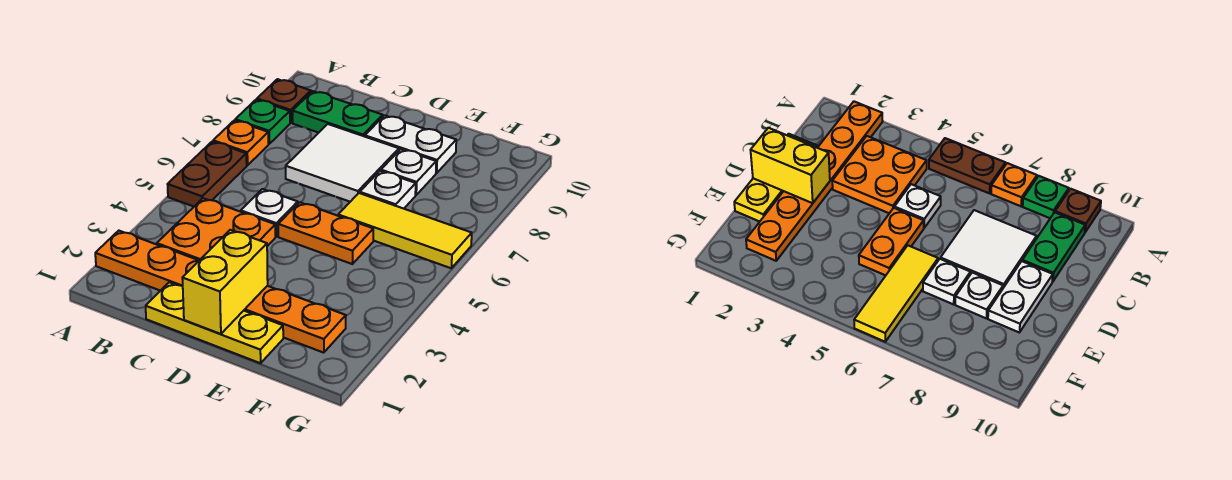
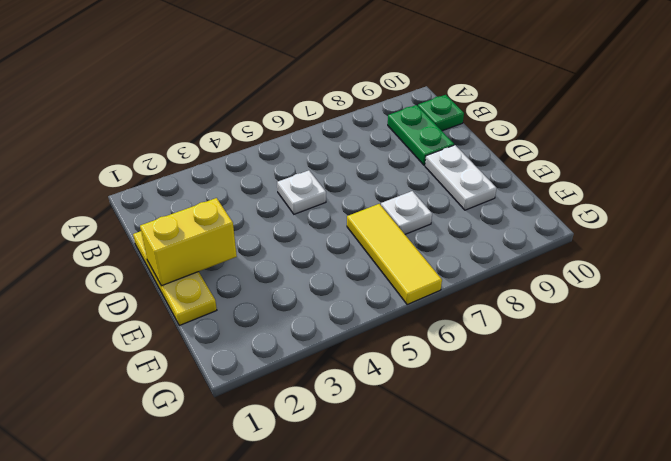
green plate B10 level 1 -> green plate A8 level 1
none -> orange plate A2:F2 level 1
none -> brown plate A5:A6 level 1
none -> orange plate A7 level 1

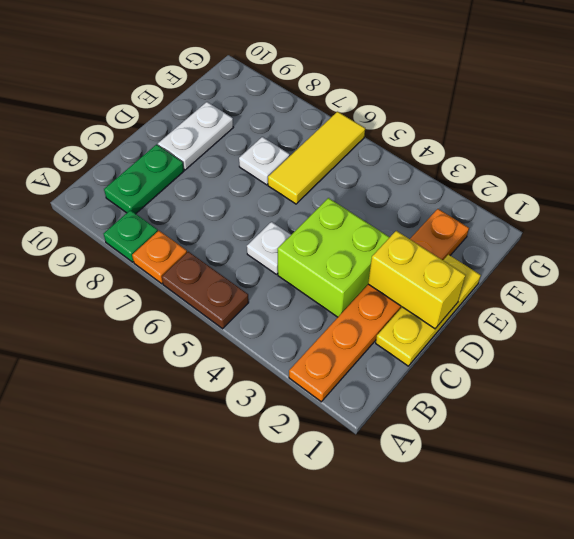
lime brick C3:D4 level 1 -> orange plate B3:C4 level 1
none -> brown plate A9 level 1
none -> white tile C7:D8 level 1
none -> orange plate D5:E5 level 1

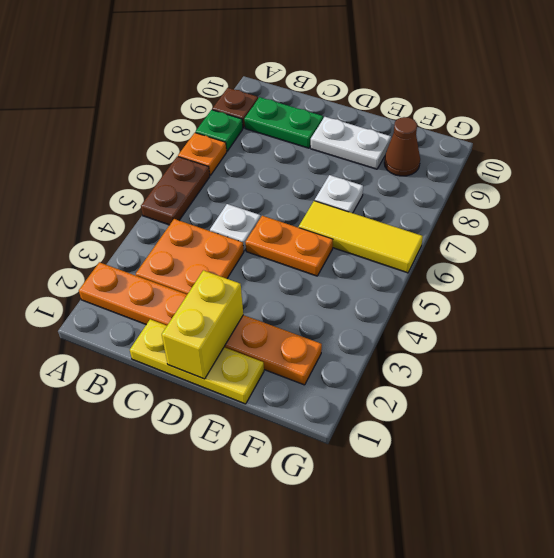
brown cone F9 level 1 -> none
none -> white tile C7:D8 level 1
none -> white plate E8 level 1

